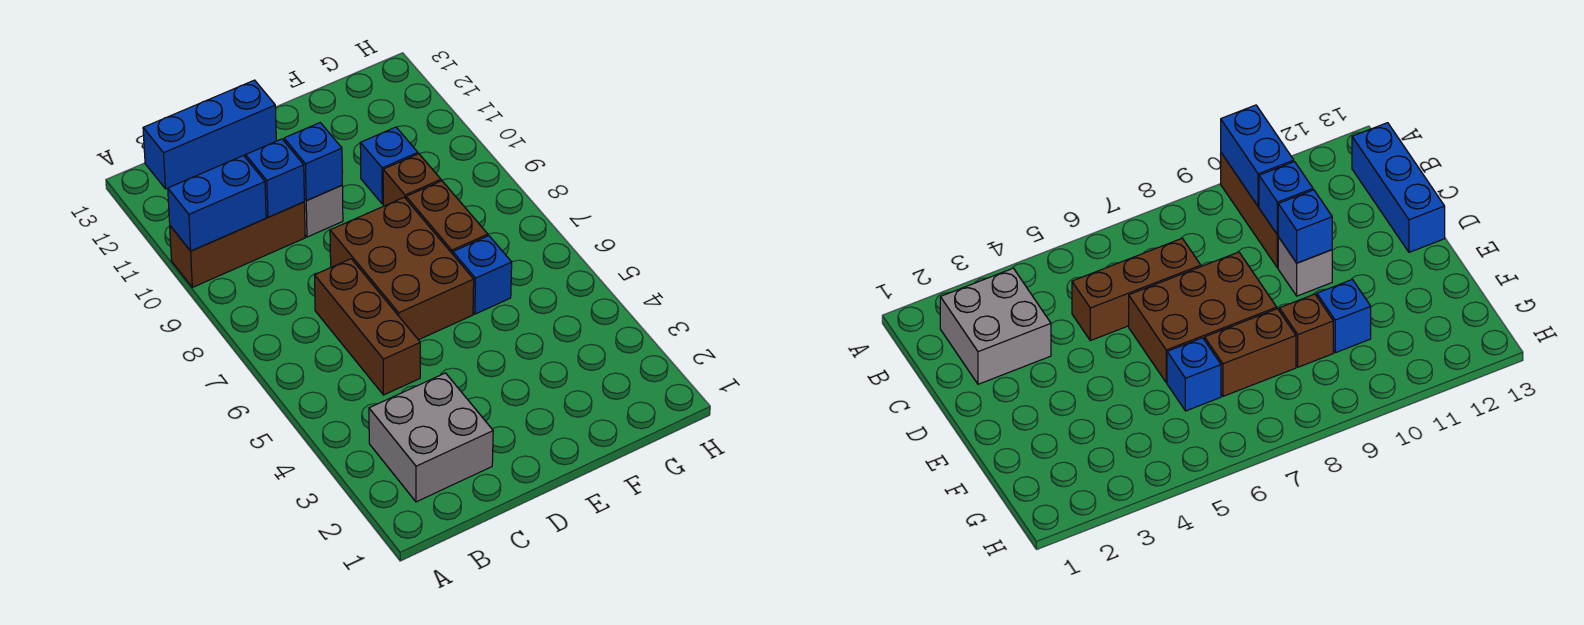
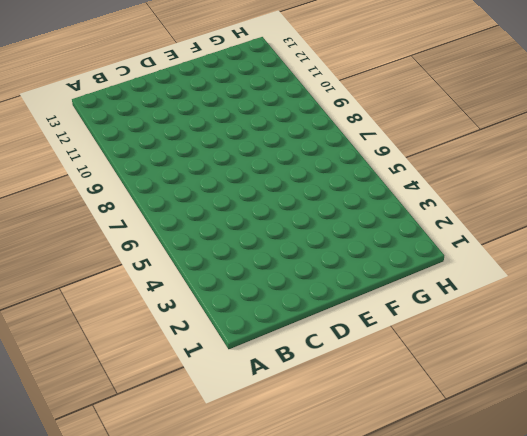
none -> brown brick A10:C10 level 1
none -> grey brick B2:C3 level 1
none -> blue brick B13:D13 level 1

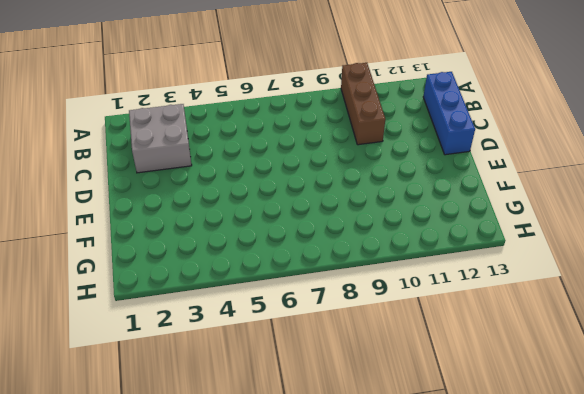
none -> brown brick C5:C7 level 1
none -> brown brick D6:E8 level 1
none -> grey brick D10 level 1

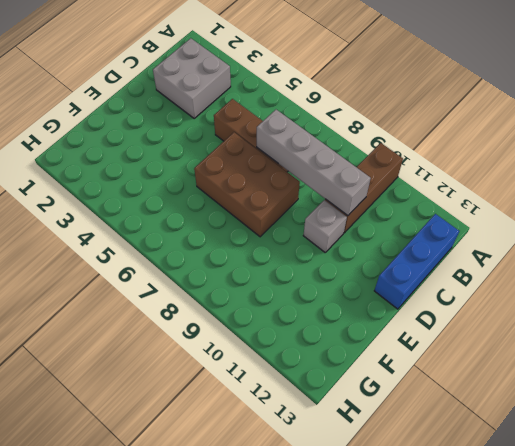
grey brick C7:C10 level 2 -> blue brick C10 level 2
none -> blue brick F6 level 1
none -> brown brick F7:F8 level 1
none -> brown brick F9 level 1

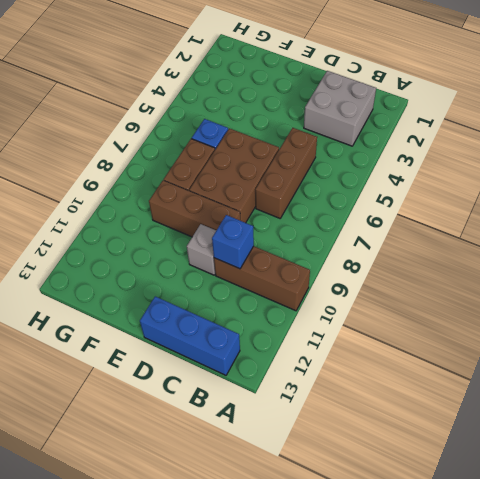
brown brick D9:F9 level 1 -> brown brick F9 level 1
none -> blue brick F10 level 1
none -> blue brick A10:B10 level 2
none -> blue brick D10 level 2

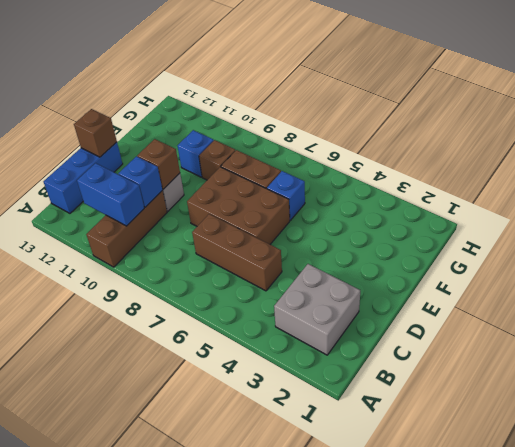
blue brick B10:B11 level 2 -> blue brick A10:B10 level 2
brown brick D10 level 2 -> blue brick D10 level 2
brown brick D13 level 2 -> none

